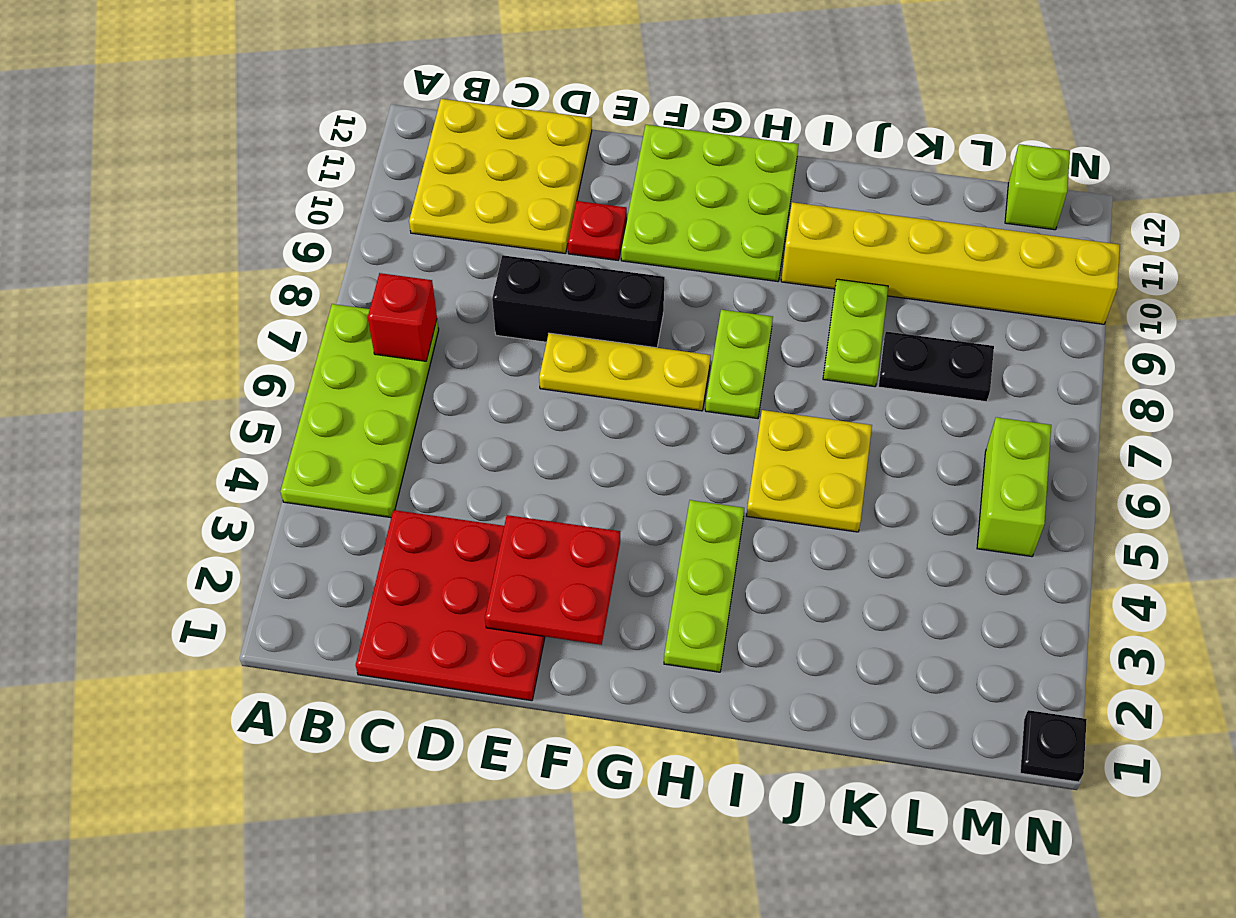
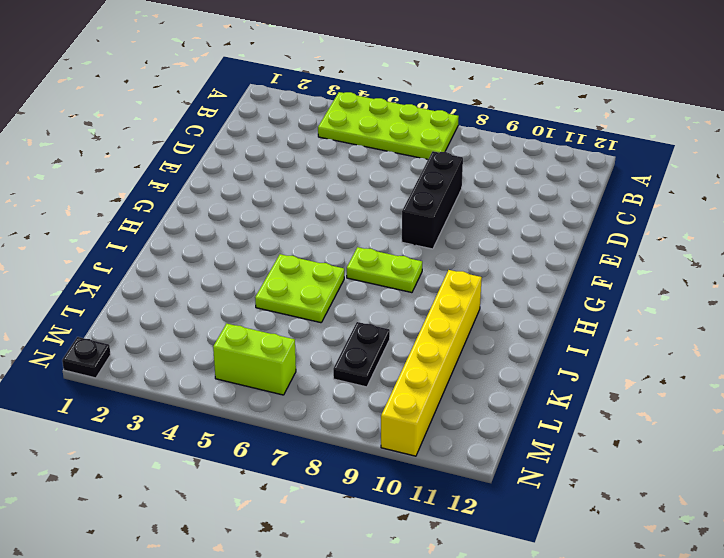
lime plate I5:J6 level 1 -> yellow plate I5:J6 level 1
none -> yellow plate B10:D12 level 1
none -> red plate C1:E3 level 1
none -> yellow plate E7:G7 level 1

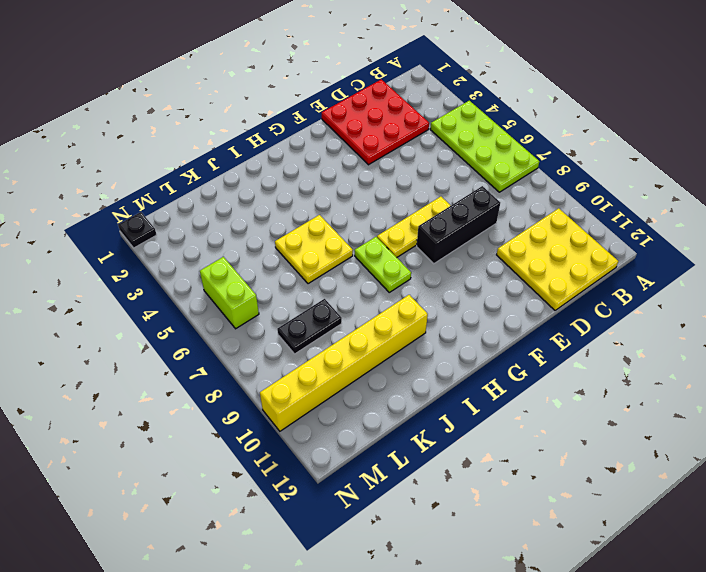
none -> red plate E10 level 1
none -> lime plate F10:H12 level 1
none -> lime plate H2:H4 level 1

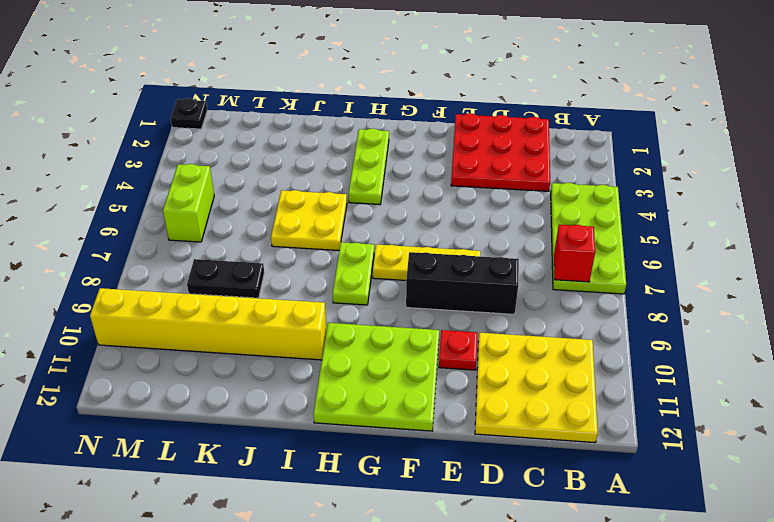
none -> lime plate J8:J9 level 1
none -> lime brick M12 level 1
none -> red plate E2:F3 level 2

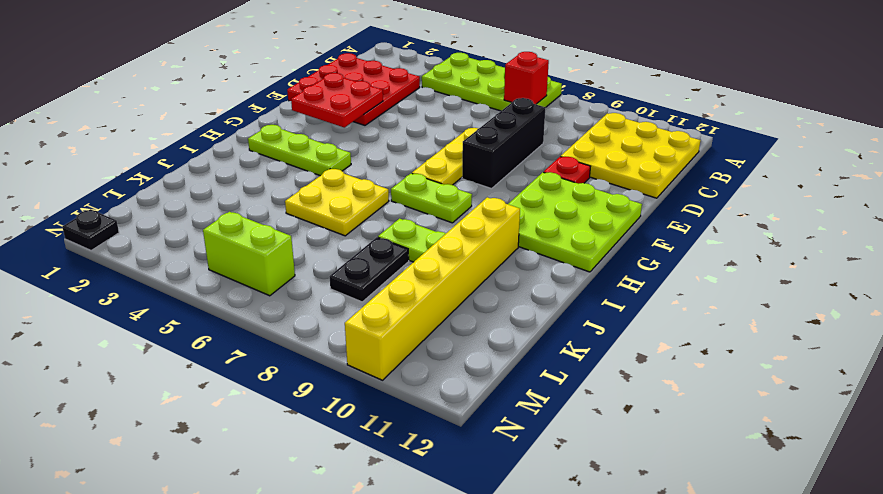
none -> lime brick M12 level 1

